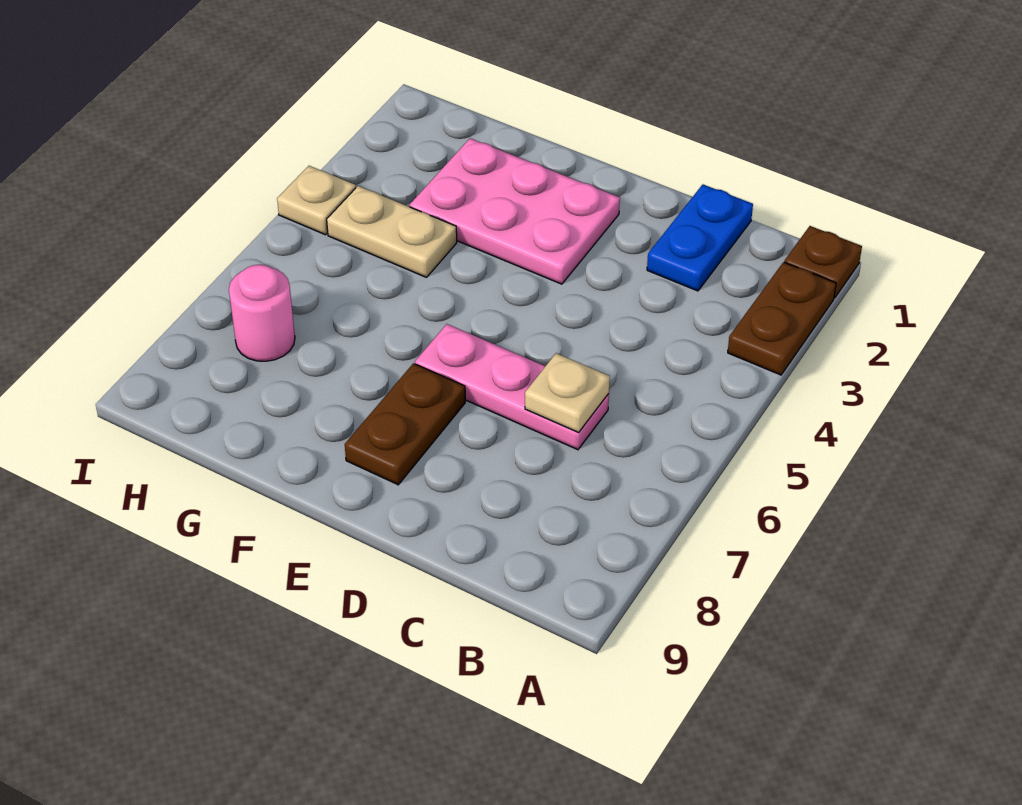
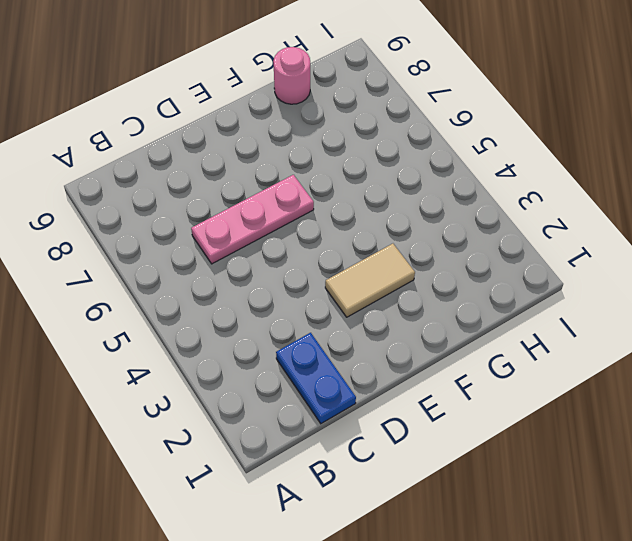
tan tile E3:F3 level 1 -> pink plate E2:G3 level 1
pink round brick G9 level 1 -> pink round brick H7 level 1
none -> brown plate A1 level 1
none -> brown plate A2:A3 level 1

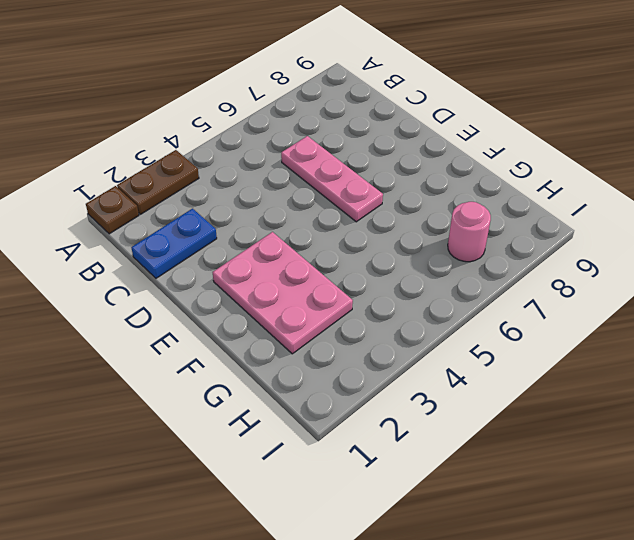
none -> brown plate E7:E8 level 1
none -> tan plate G4:H4 level 1

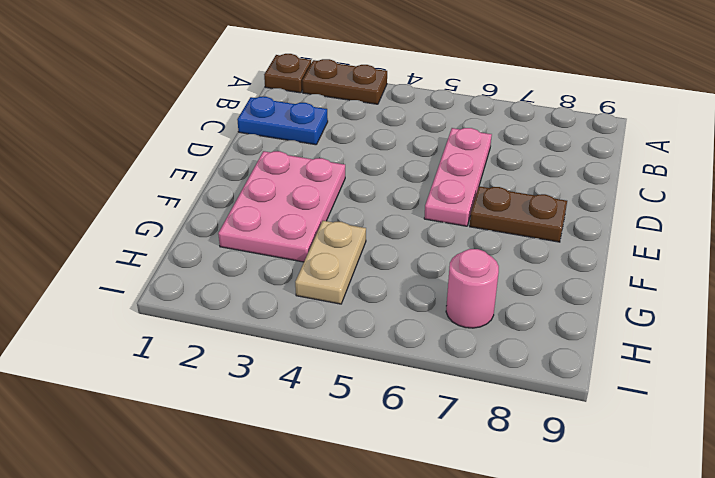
none -> tan plate I4 level 1
none -> tan plate C6 level 2

